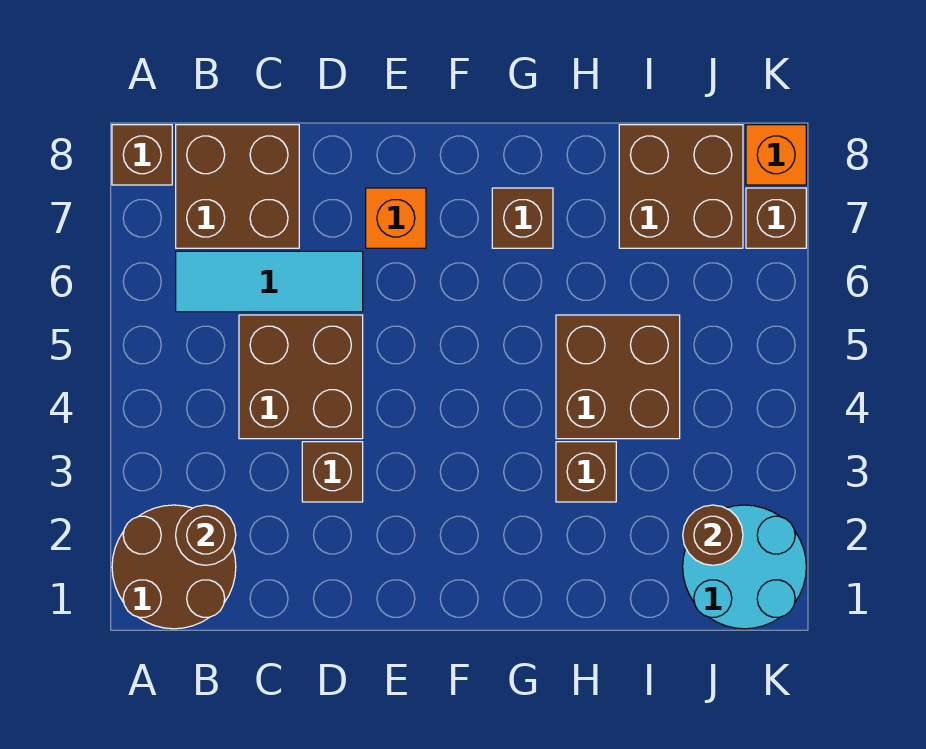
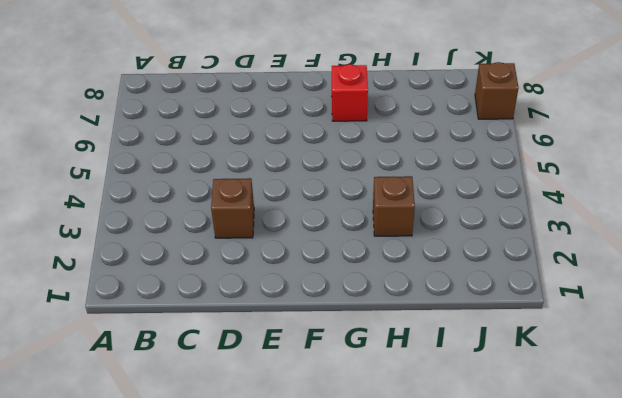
red brick G7 level 1 -> brown brick G7 level 1
none -> brown round brick A1:B2 level 1
none -> brown brick A8 level 1
none -> cyan tile B6:D6 level 1

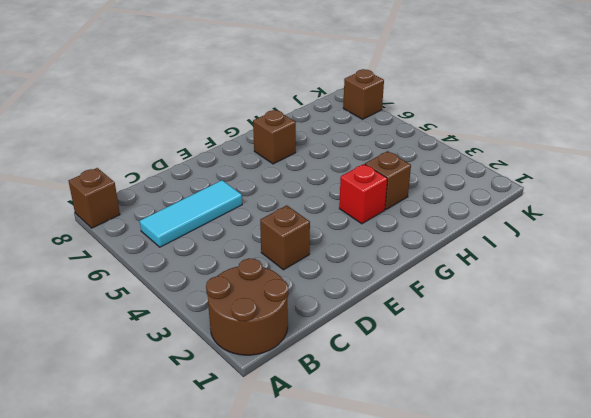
red brick G3 level 1 -> none
none -> brown brick B7:C8 level 1
none -> brown brick C4:D5 level 1
none -> orange brick E7 level 1

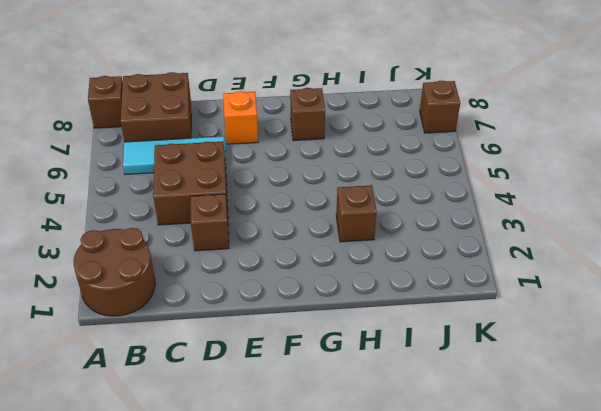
none -> brown brick H4:I5 level 1
none -> brown brick I7:J8 level 1
none -> cyan round brick J1:K2 level 1

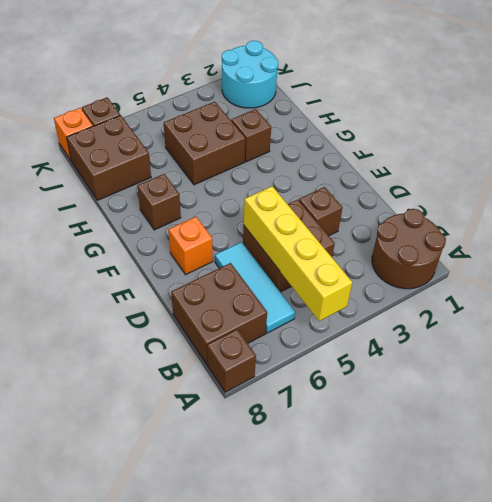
yellow brick A5:D5 level 2 -> none
none -> brown round brick B2 level 2
none -> brown round brick J2 level 2

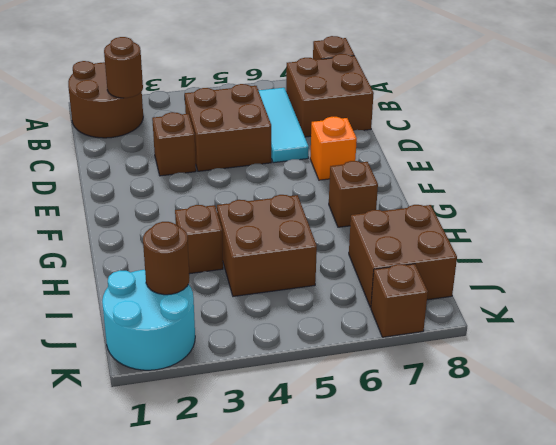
none -> orange brick K8 level 1

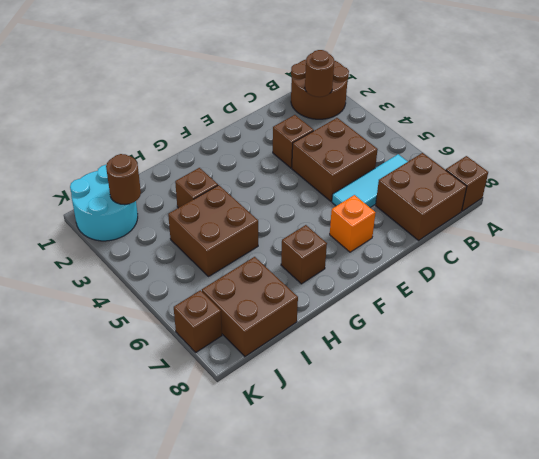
none -> orange brick K8 level 1

